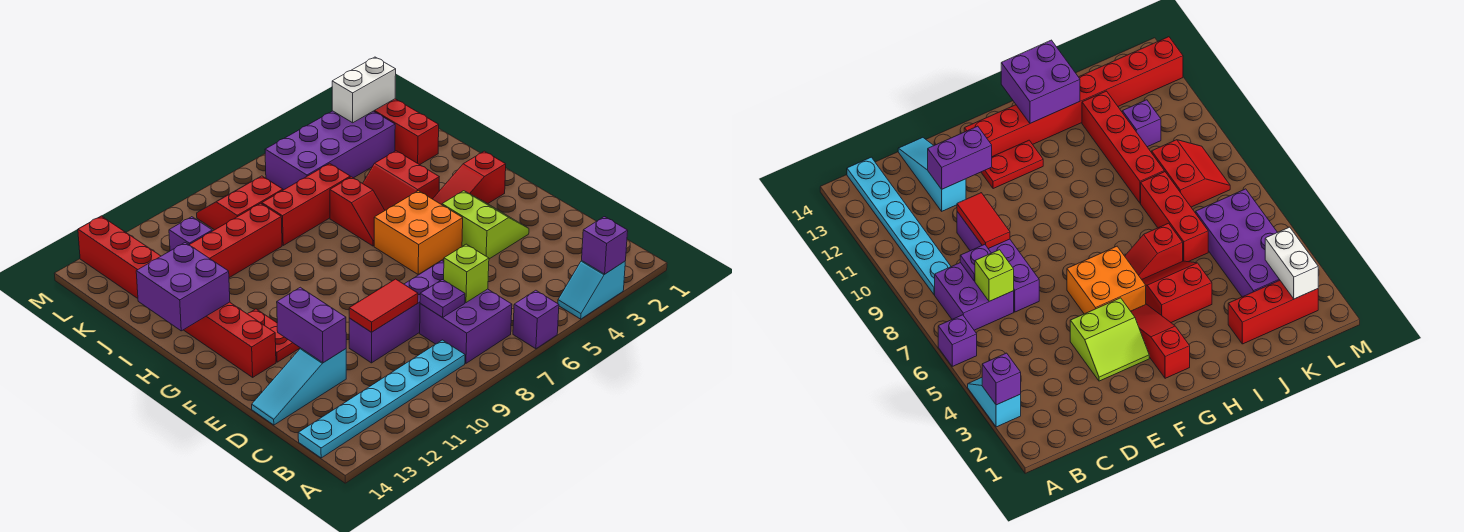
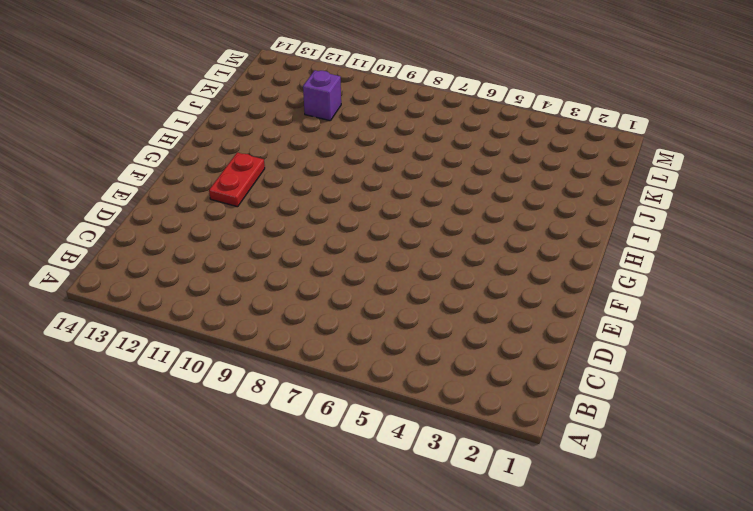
none -> cyan slope A3:A4 level 1 top 3
none -> purple brick A6 level 1
none -> purple brick B7:C8 level 1

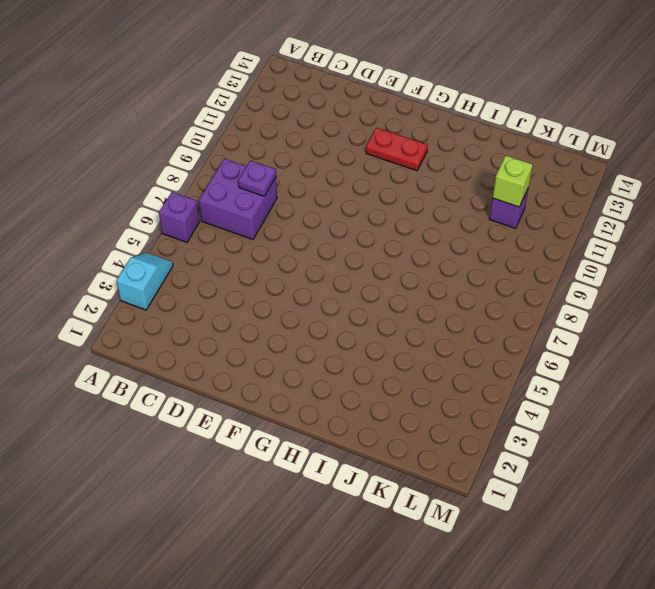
lime brick K11 level 2 -> lime brick C7 level 2
none -> cyan plate B9:B14 level 1
none -> purple brick D7:D10 level 1
none -> cyan slope D12:D14 level 1 top 12

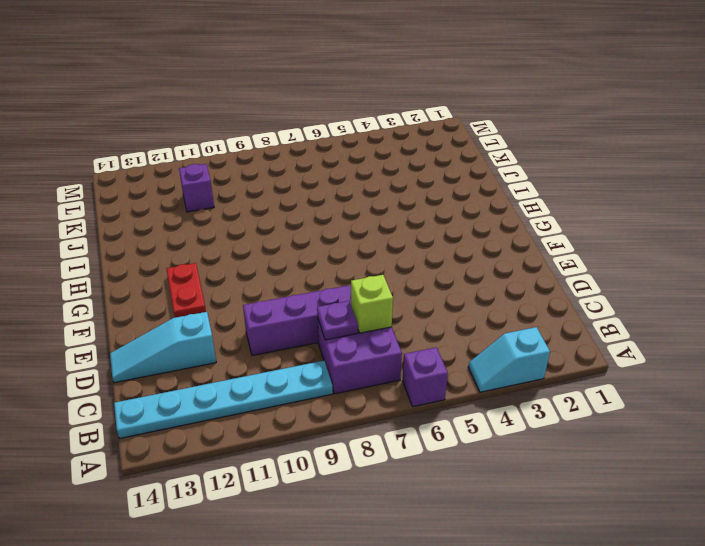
none -> lime slope E3:F4 level 1 top 4
none -> orange brick F5:G6 level 1
none -> red brick F13:M13 level 1

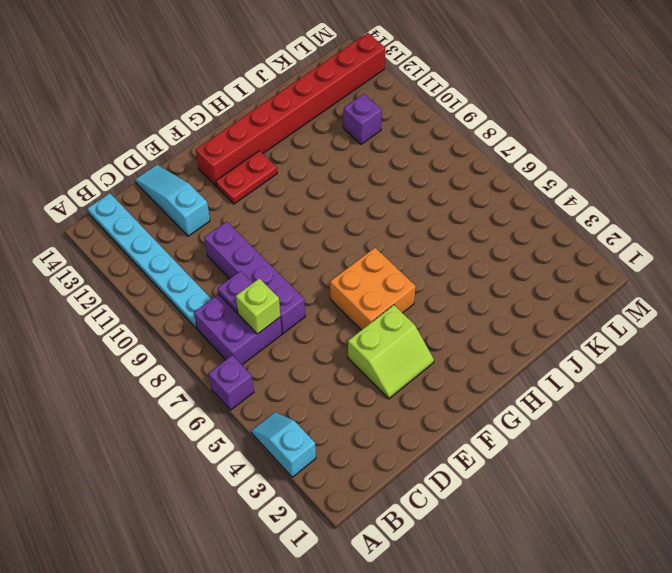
none -> red slope G2:G4 level 1 top 2
none -> red slope H4:I5 level 1 top 4
none -> red slope H6:I6 level 1 top I

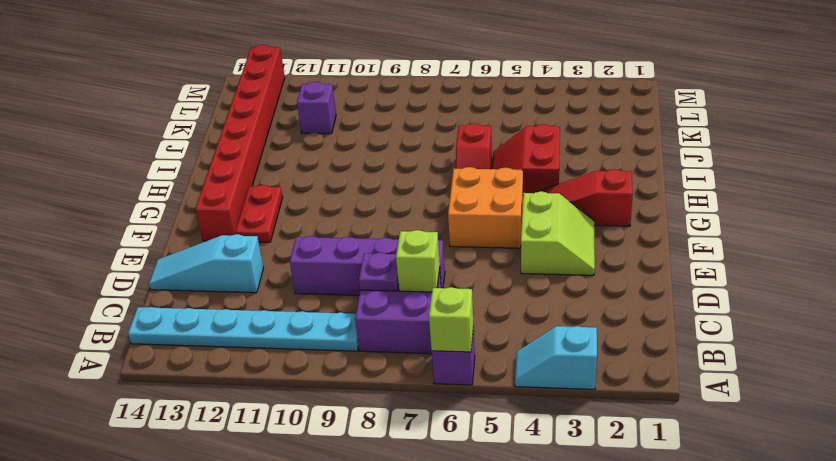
lime brick A6 level 2 -> none
none -> red brick J2:L2 level 1
none -> red brick J6:J8 level 1
none -> red brick J9:J12 level 1

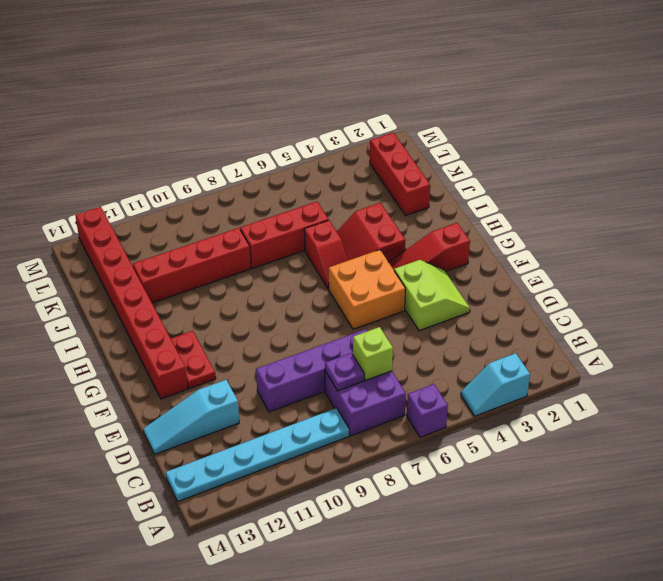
none -> purple brick K3:L6 level 1
none -> red slope K8:L9 level 1 top K
none -> purple brick K11 level 1

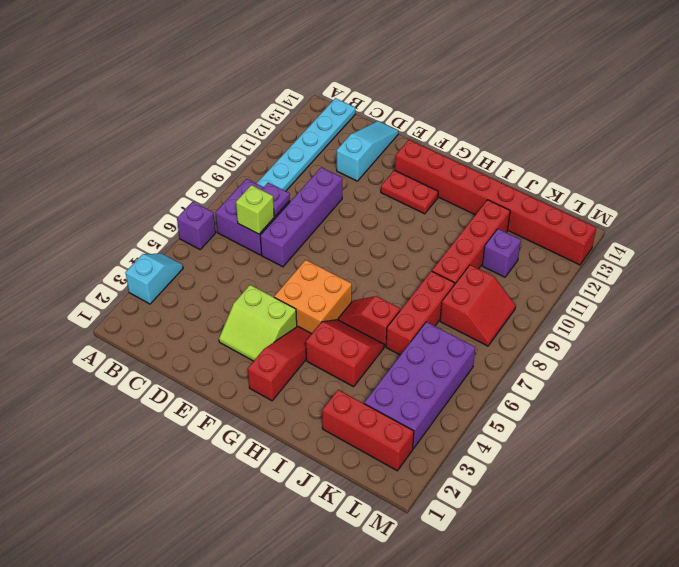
none -> purple brick A3 level 2
none -> red tile D9:D10 level 2
none -> purple brick D12:E12 level 2

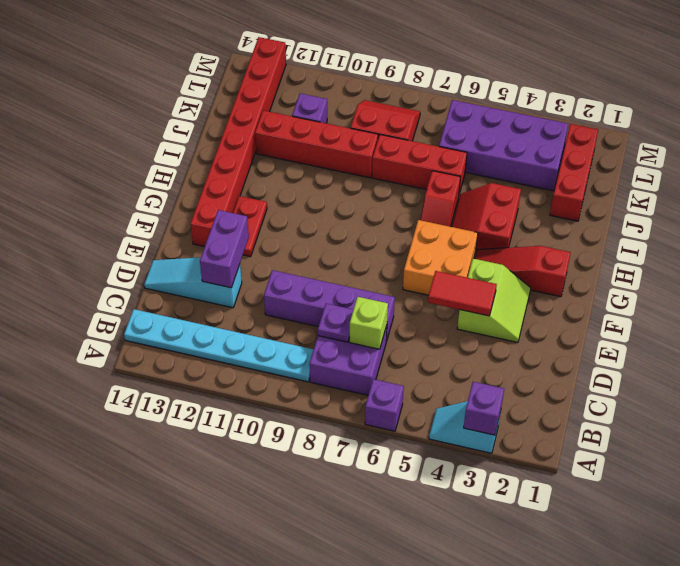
red tile E4:E5 level 2 -> red tile D9:D10 level 2
none -> purple brick H13:I14 level 2
none -> white brick L2:L3 level 2

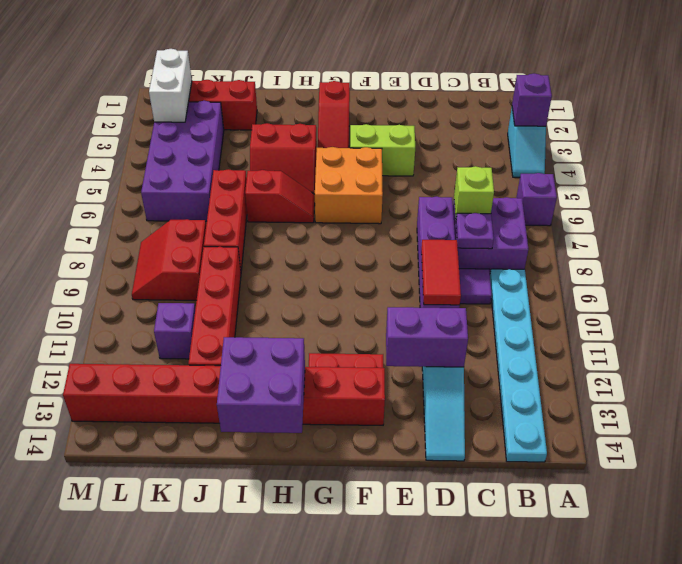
purple tile C9 level 1 -> none

